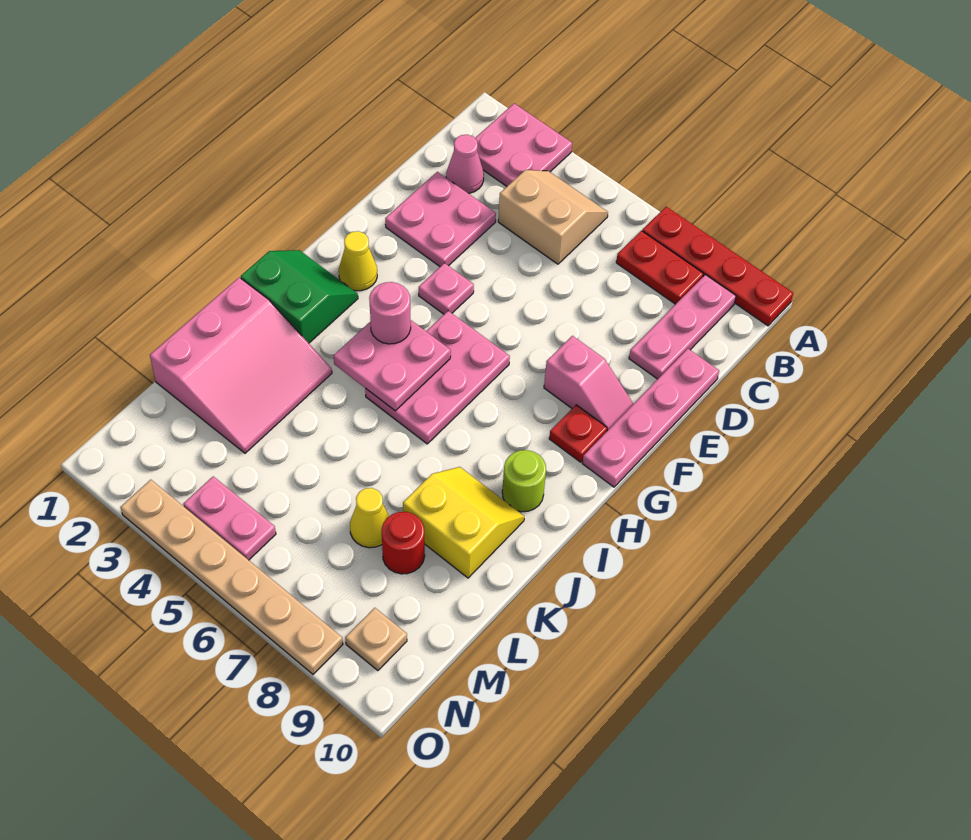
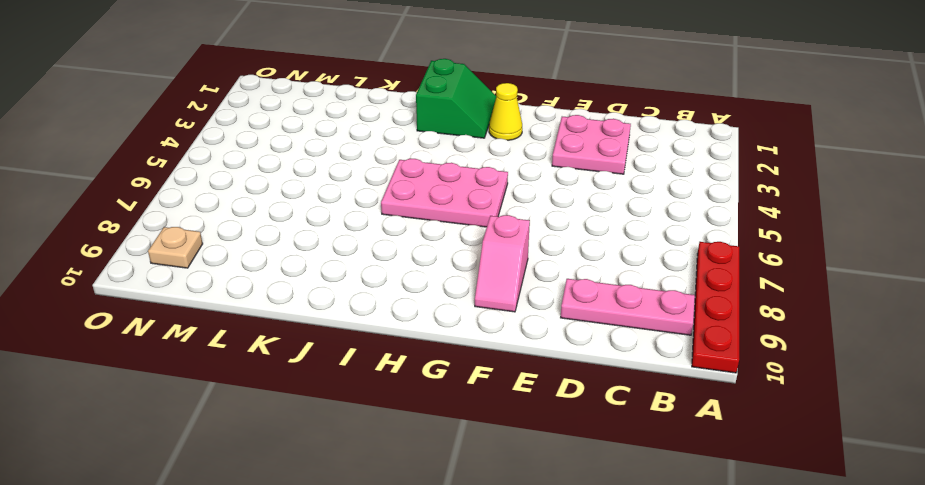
none -> pink plate A2:B3 level 1
none -> tan slope B4:C5 level 1 top C
none -> red plate B7:B8 level 1

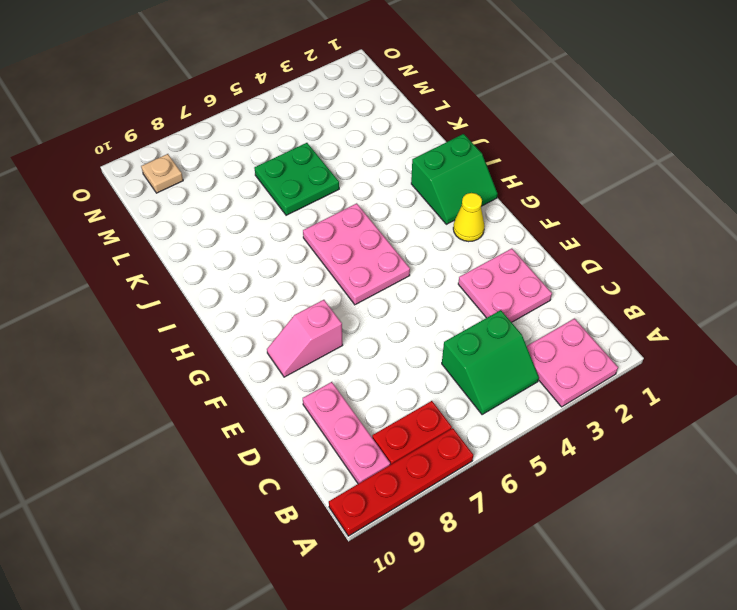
green slope B4:C5 level 1 top C -> tan slope B4:C5 level 1 top C
green plate K5:L6 level 1 -> none
none -> pink cone C2 level 1
none -> pink plate D10:G10 level 1
none -> pink plate F4 level 1

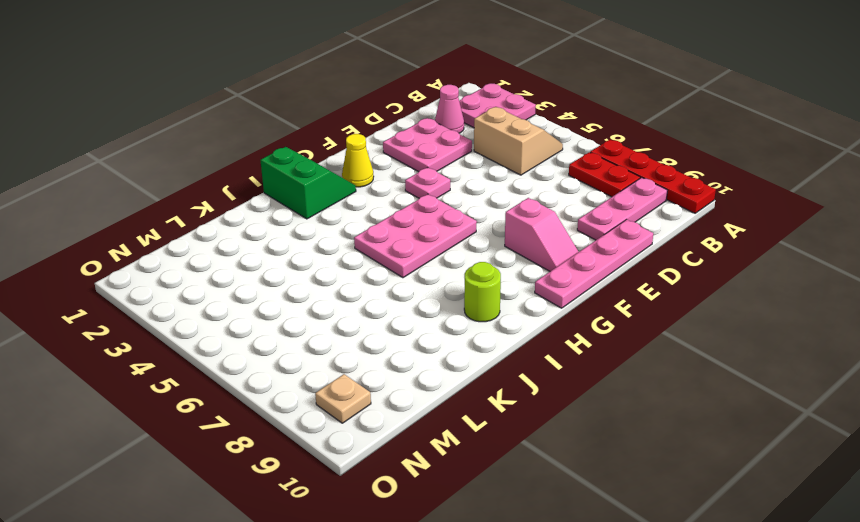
none -> red plate G9 level 1
none -> pink slope J1:L3 level 1 top 1
none -> yellow slope J8:K9 level 1 top K

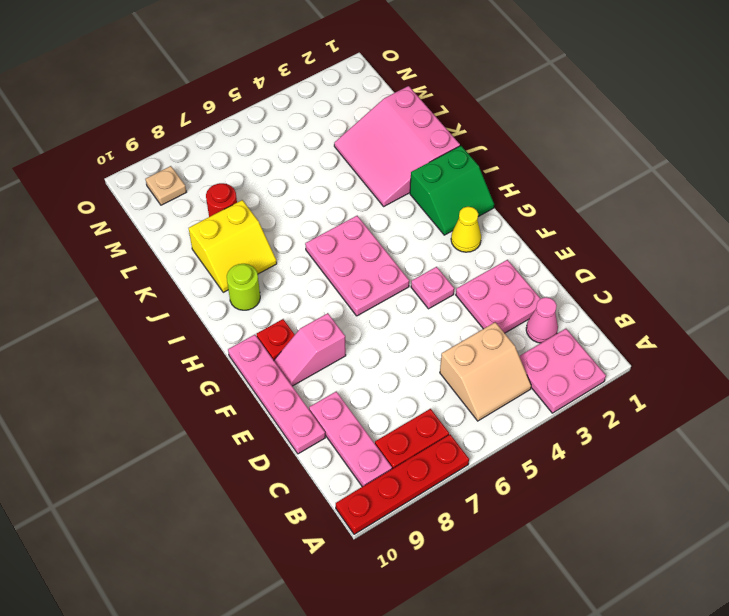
none -> yellow cone L7 level 1
none -> pink plate N4:N5 level 1
none -> tan plate O3:O8 level 1

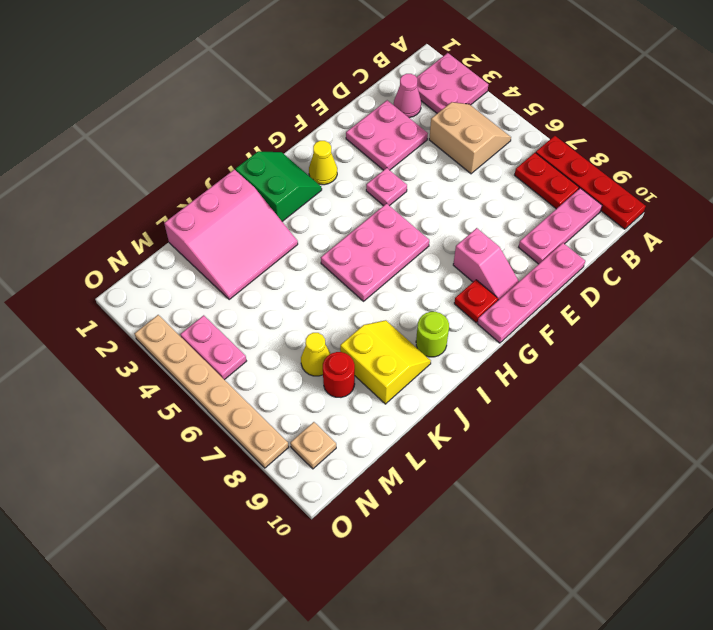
none -> pink plate H4:I5 level 2
none -> pink round brick H4 level 3

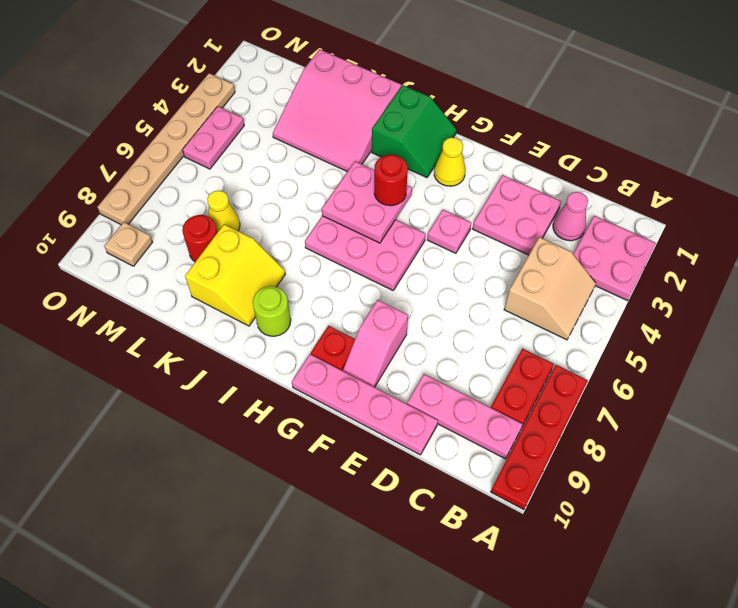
red round brick H4 level 3 -> pink round brick H4 level 3

